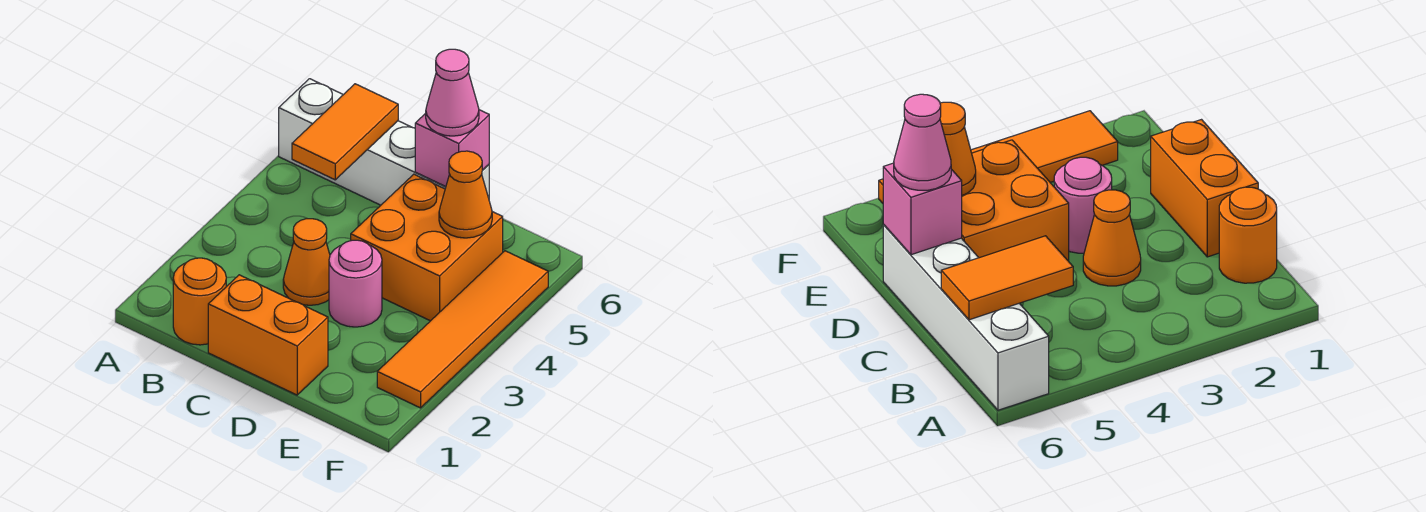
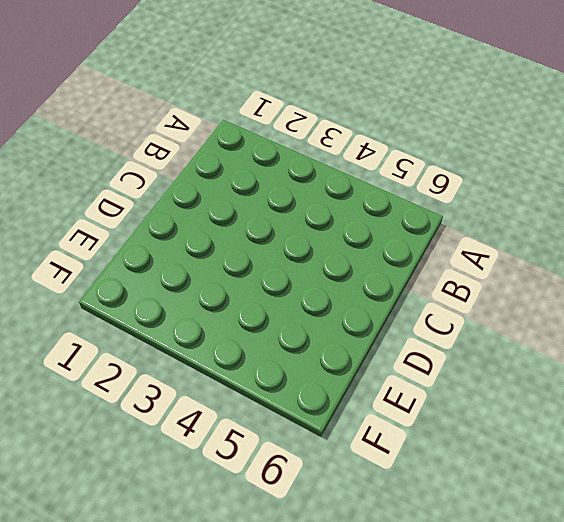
none -> white brick A6:D6 level 1
none -> orange round brick B1 level 1

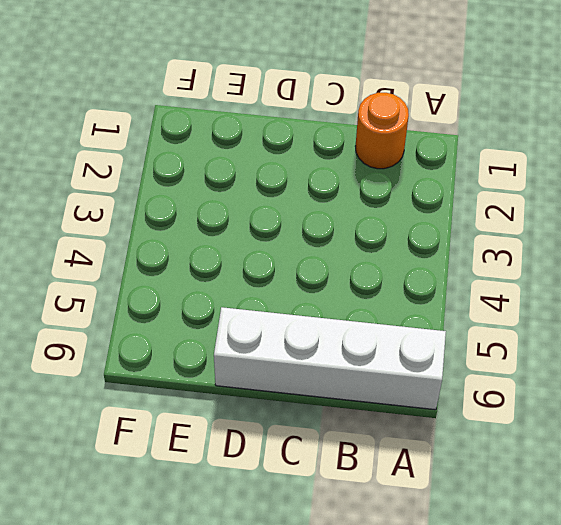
none -> orange brick C1:D1 level 1
none -> orange cone C3 level 1

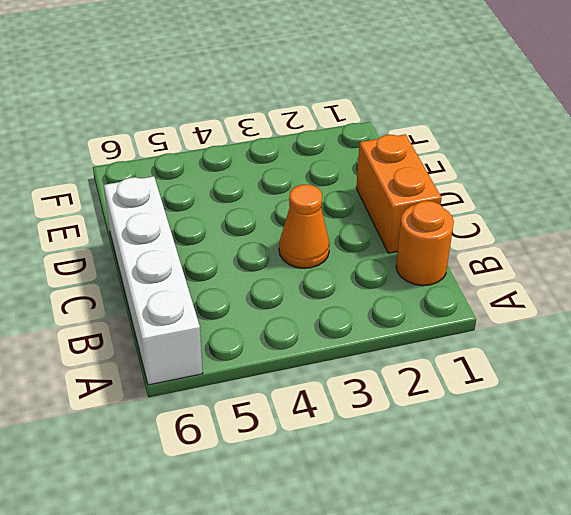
none -> pink round brick D3 level 1
none -> orange brick D4:E5 level 1

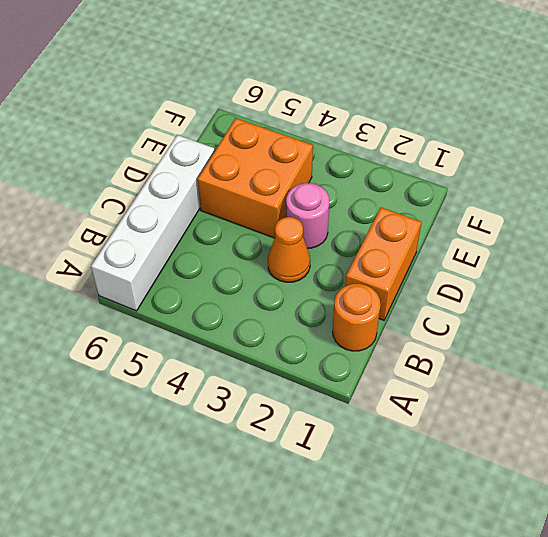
none -> orange tile F2:F5 level 1
none -> orange tile B5:B6 level 2

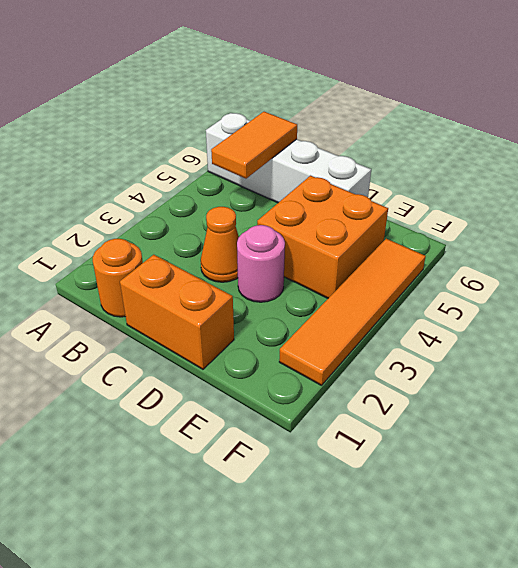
none -> pink brick D6 level 2
none -> orange cone E5 level 2

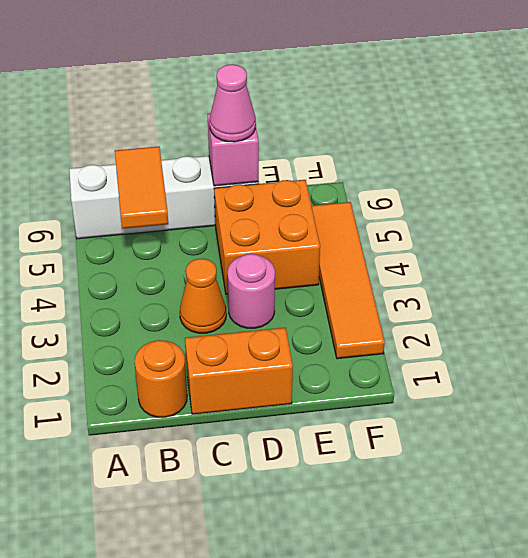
none -> orange cone E5 level 2

